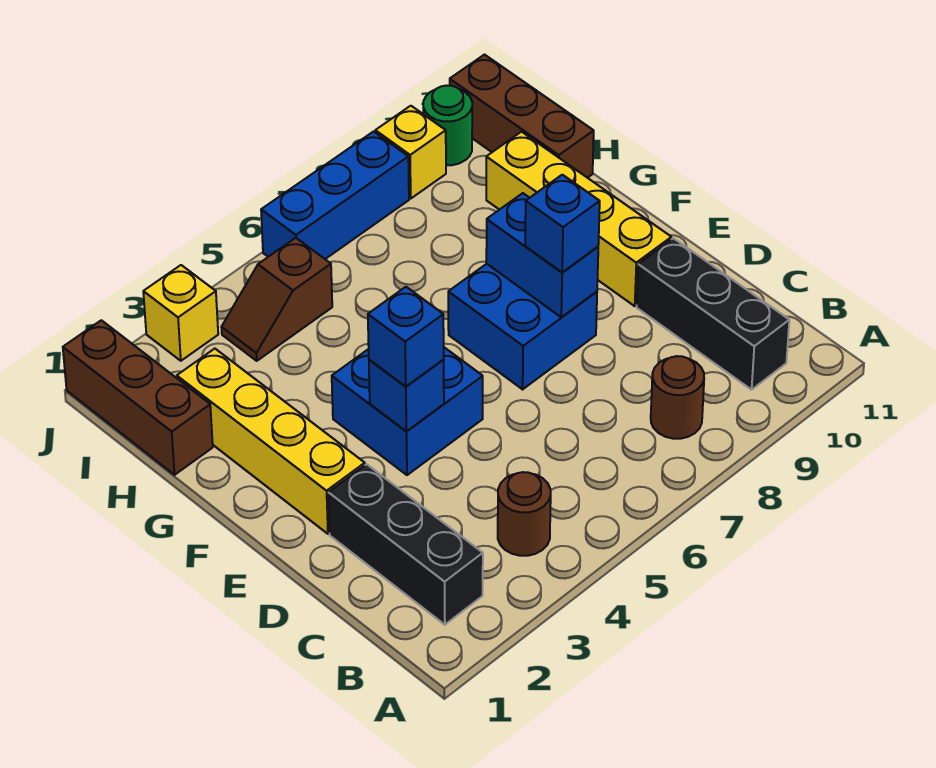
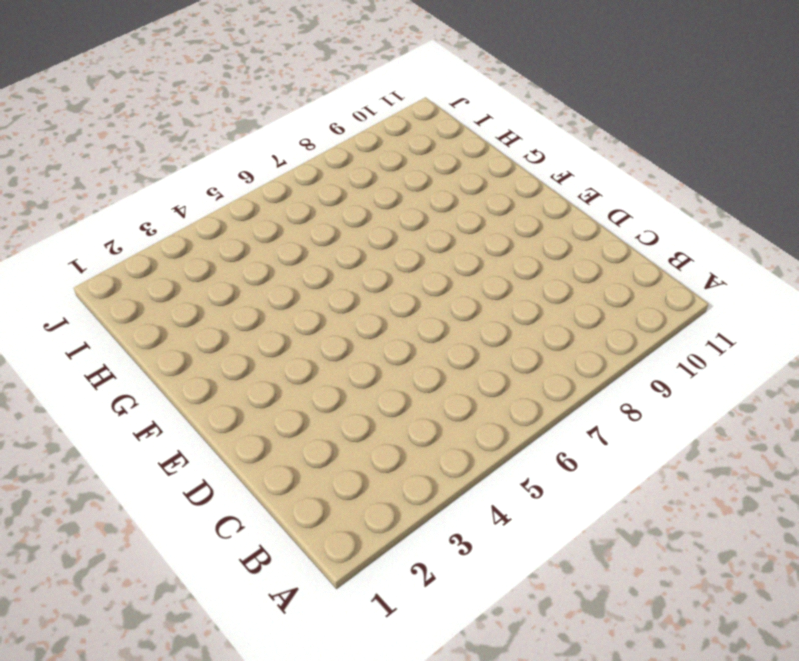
none -> black brick B2:D2 level 1
none -> brown round brick B4 level 1
none -> brown round brick B8 level 1

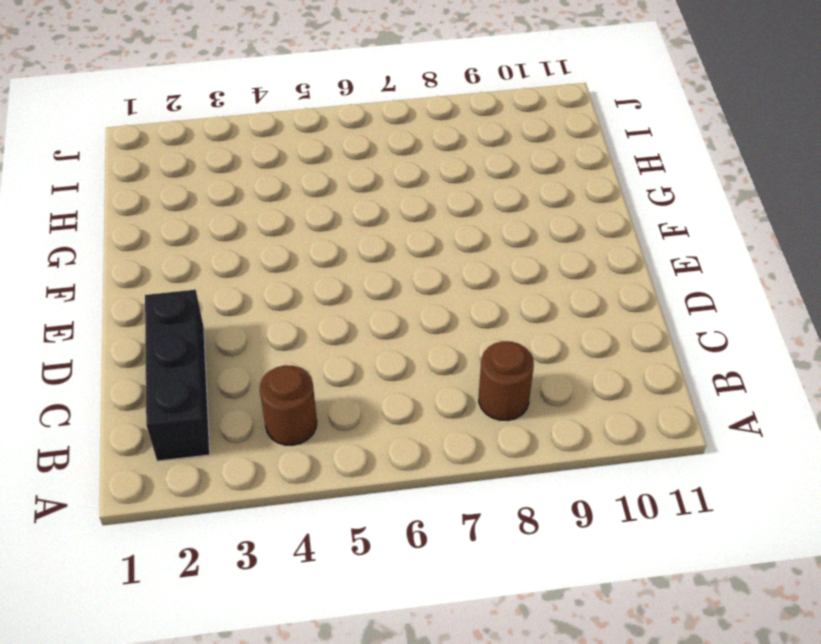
none -> black brick B10:D10 level 1
none -> yellow brick E2:H2 level 1
none -> blue brick E4:F5 level 1

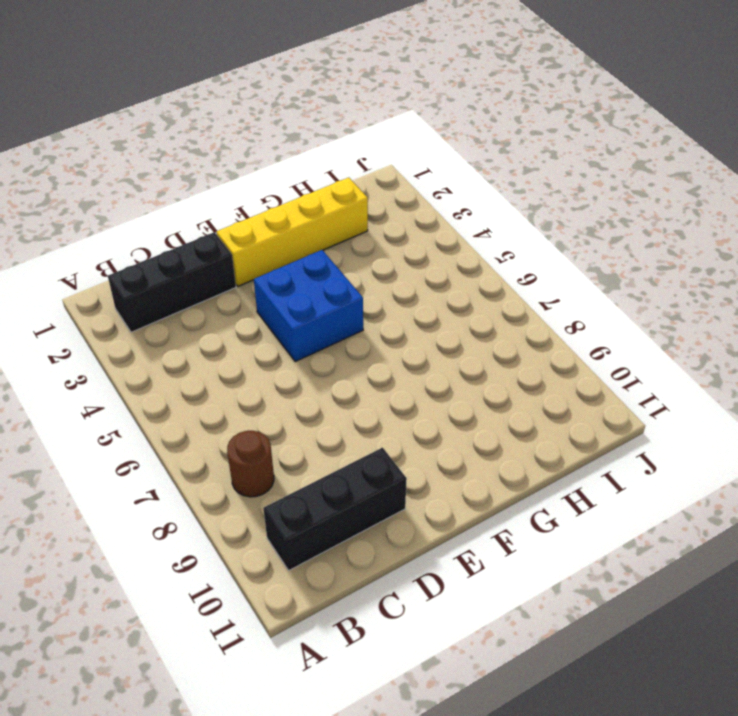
none -> brown round brick B4 level 1
none -> blue brick E7:F8 level 1
none -> yellow brick E10:H10 level 1

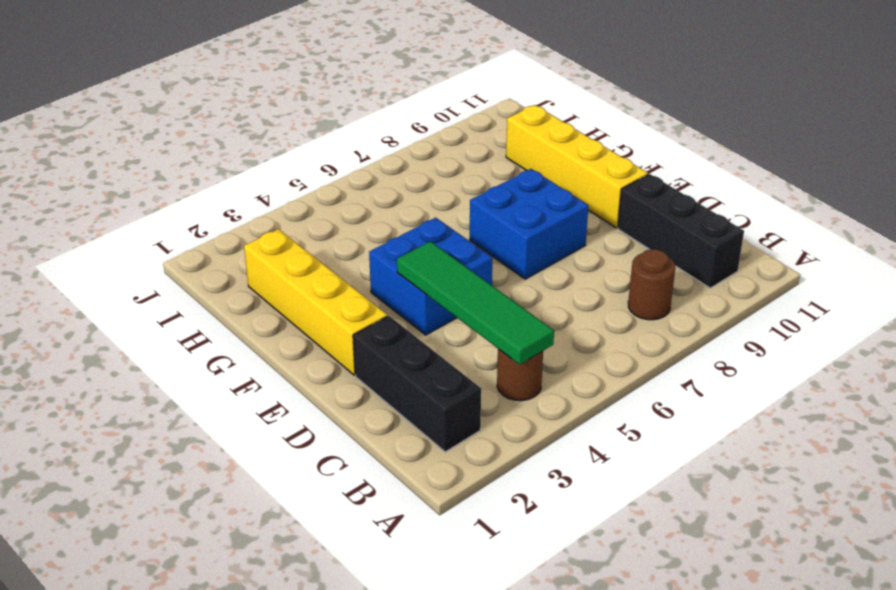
green tile B4:E4 level 2 -> blue brick E4 level 2
none -> brown brick H1:J1 level 1
none -> brown brick H11:J11 level 1
none -> brown slope I4:I5 level 1 top 5

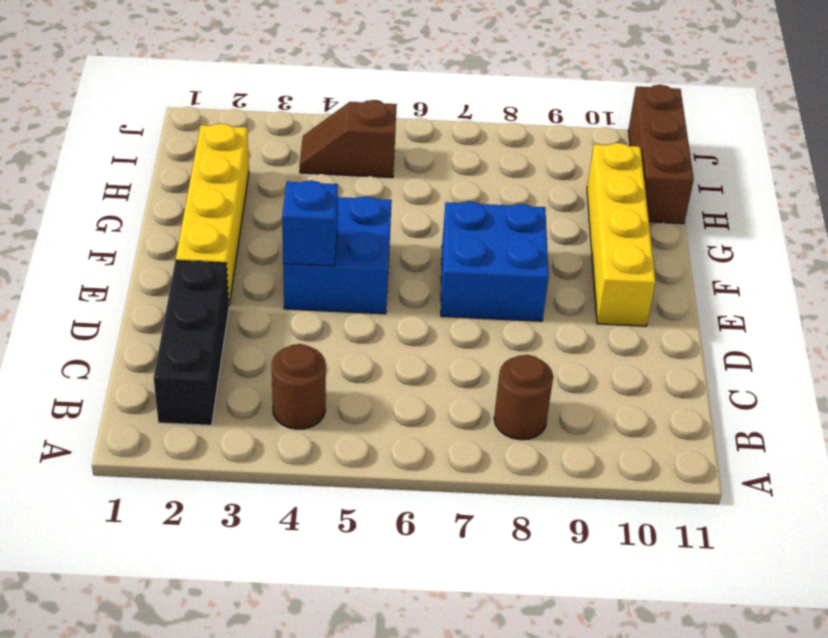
none -> black brick B10:D10 level 1
none -> brown brick H1:J1 level 1
none -> yellow brick J3 level 1

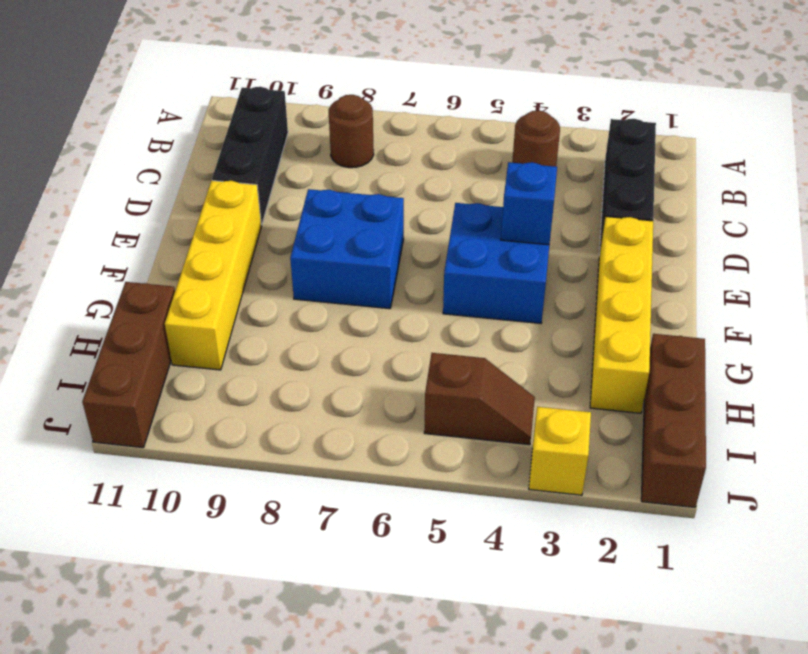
none -> blue brick J6:J8 level 1
none -> yellow brick J9 level 1
none -> green round brick J10 level 1

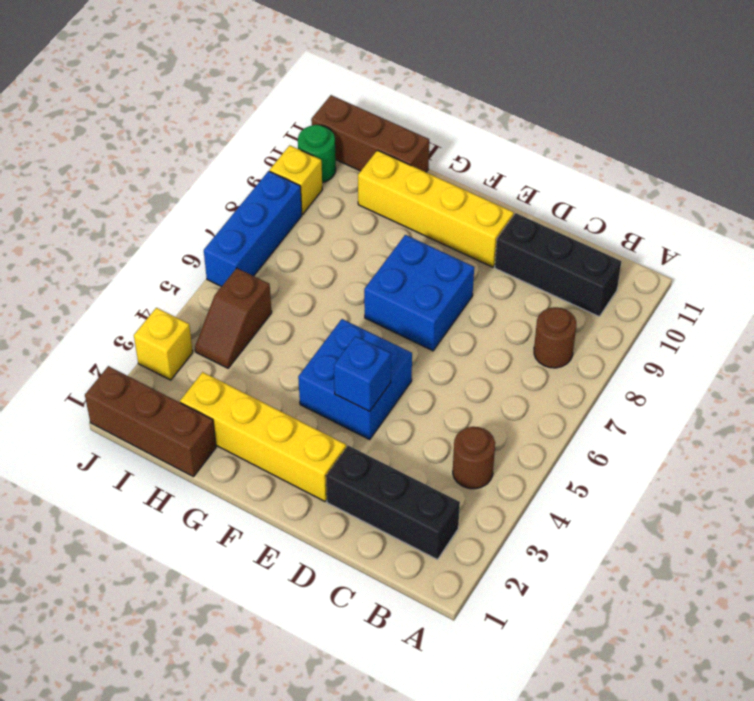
none -> blue brick E8:F8 level 2
none -> blue brick E4 level 3
none -> blue brick E8 level 3

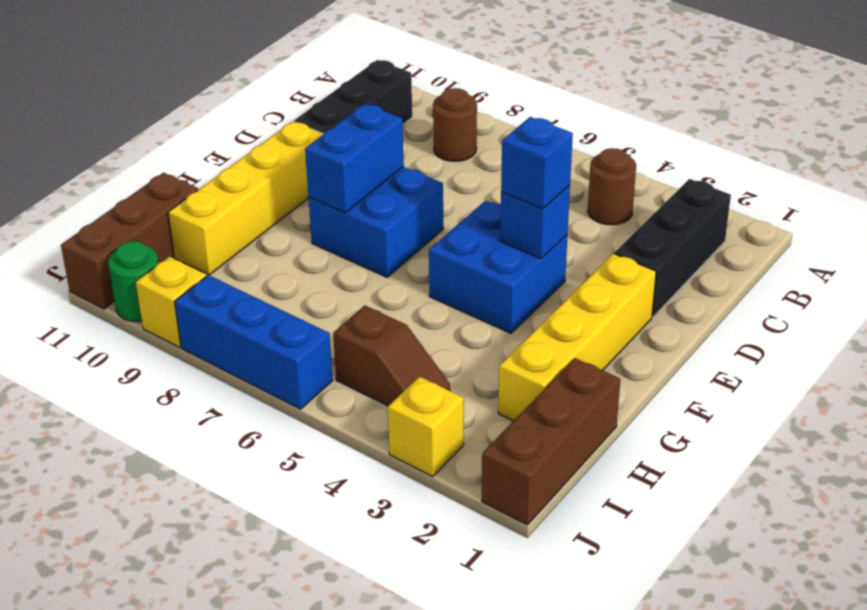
none -> blue brick E8 level 3

